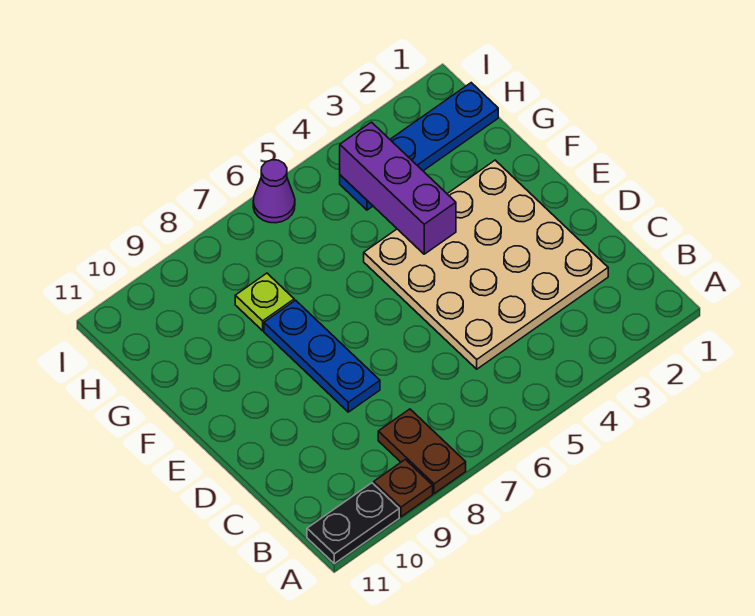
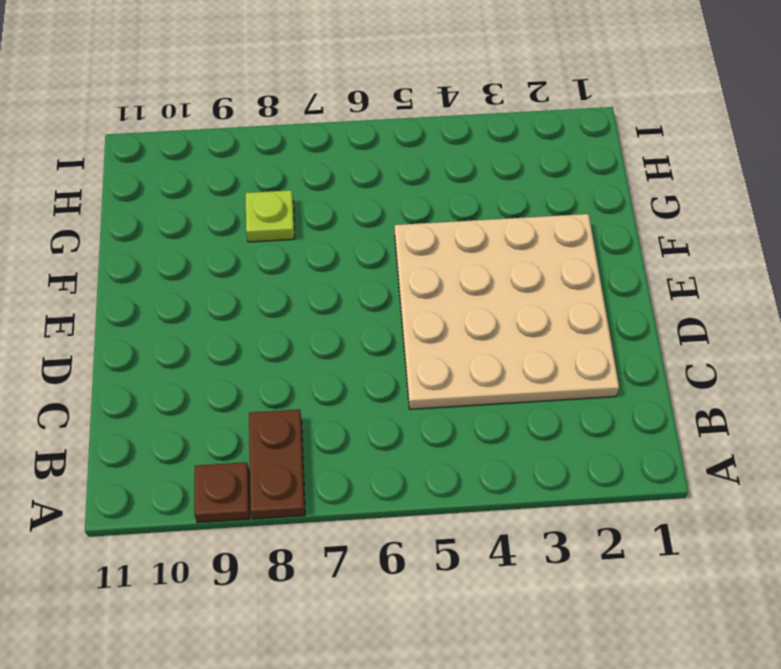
none -> black plate A10:A11 level 1
none -> blue plate D8:F8 level 1

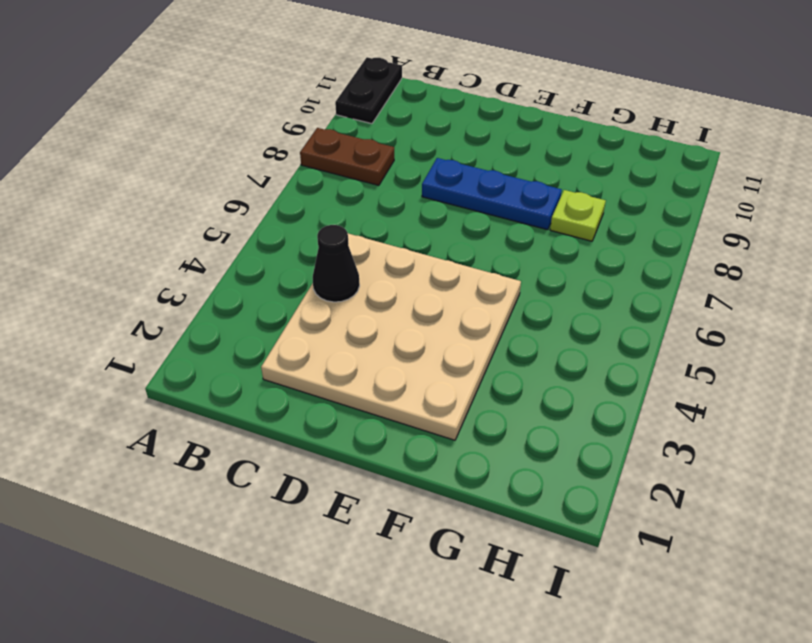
black cone C4 level 2 -> none
none -> brown plate A9 level 1
none -> blue plate H1:H4 level 1

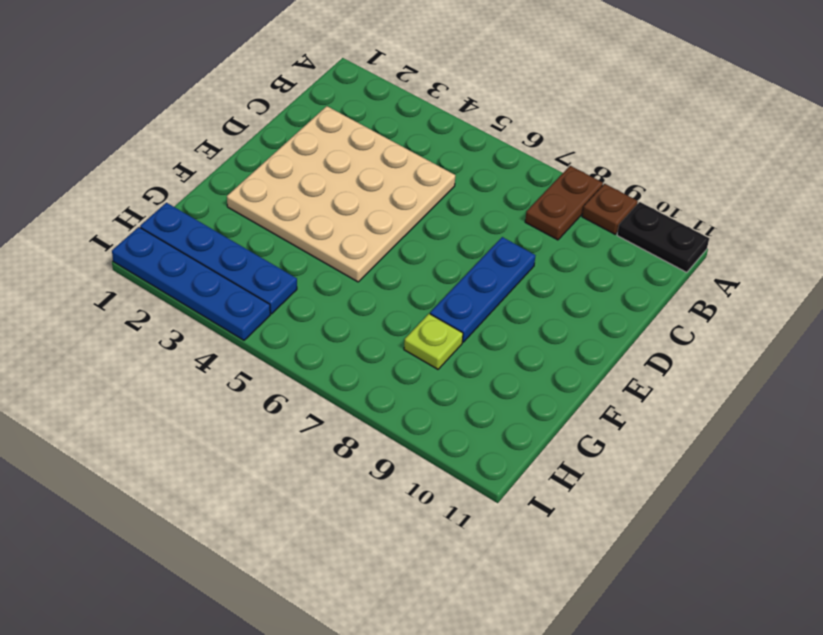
blue plate I1:I4 level 1 -> none
none -> purple cone I6 level 1
none -> purple brick F4:H4 level 2

